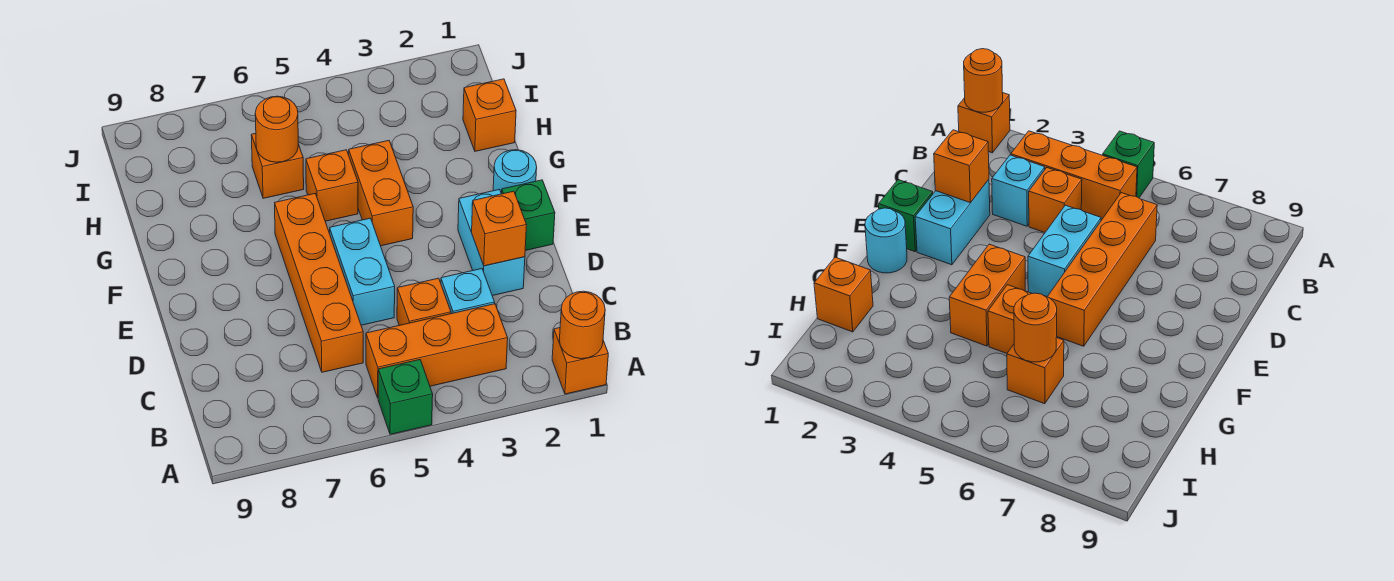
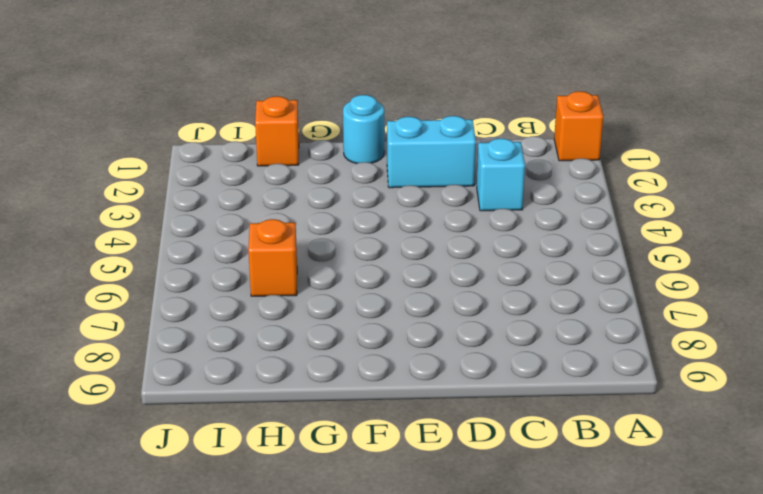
none -> green brick A5 level 1
none -> orange brick B3:B5 level 1
none -> orange brick C4 level 1

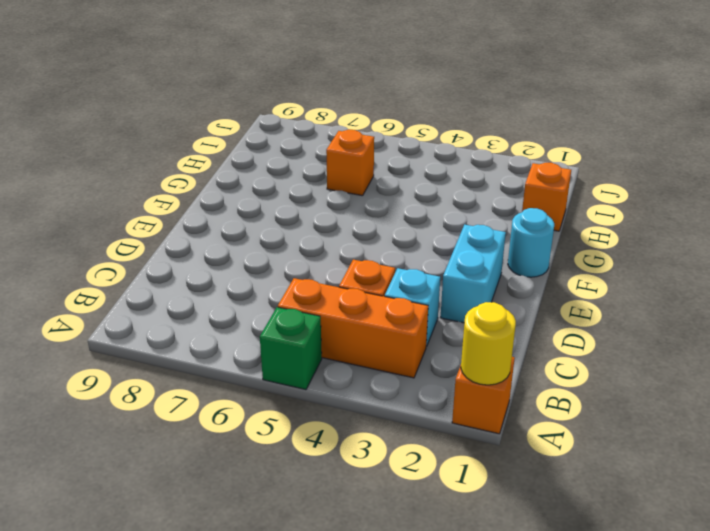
yellow round brick A1 level 2 -> orange round brick A1 level 2
none -> orange brick C6:F6 level 1
none -> cyan brick D5:E5 level 1
none -> green brick E1 level 1

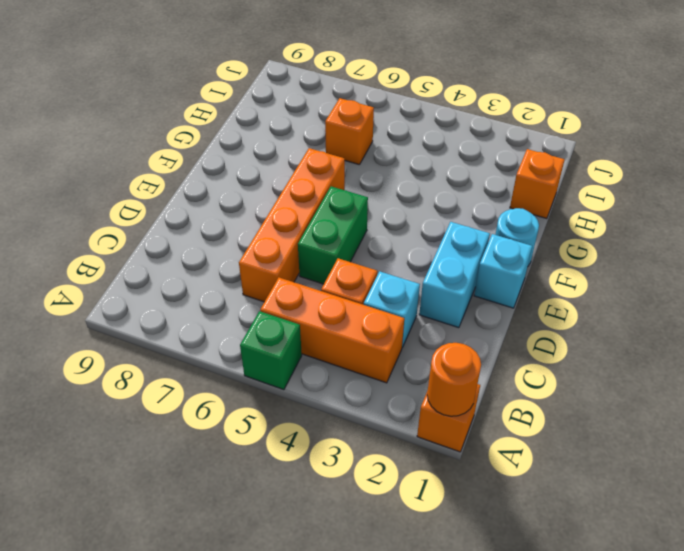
green brick D5:E5 level 1 -> cyan brick D5:E5 level 1
cyan brick E1 level 1 -> green brick E1 level 1
none -> orange brick F4:G4 level 1
none -> orange brick G5 level 1
none -> orange brick D2 level 2

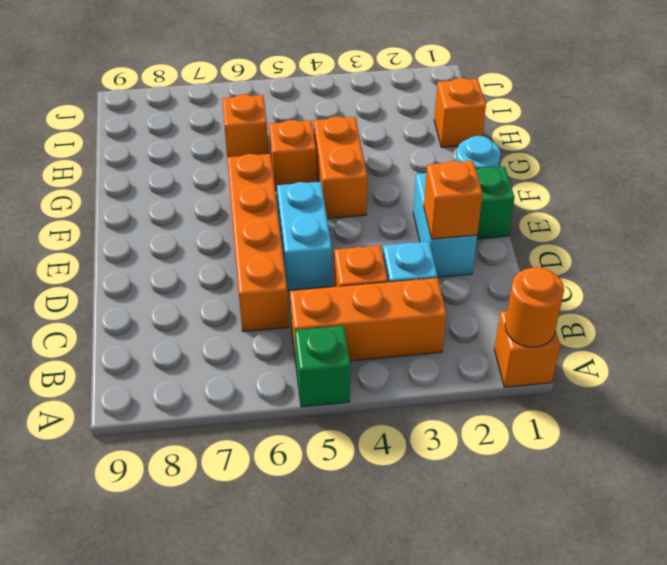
none -> orange round brick H6 level 2

